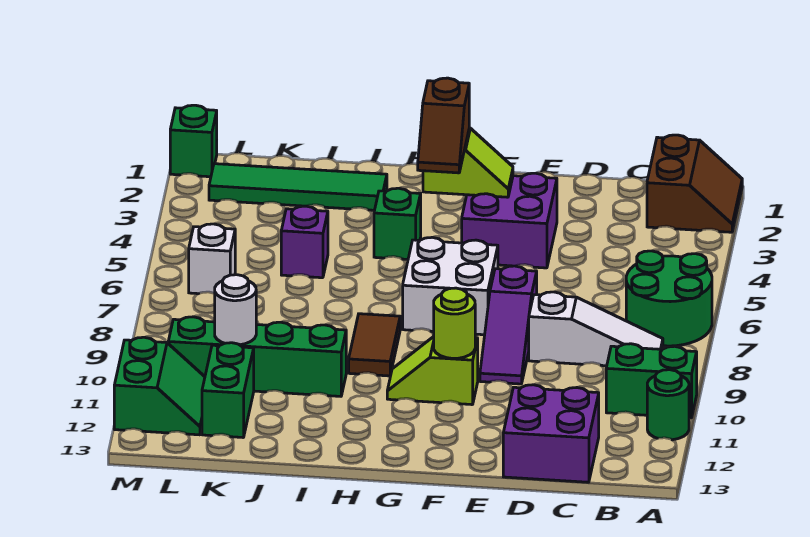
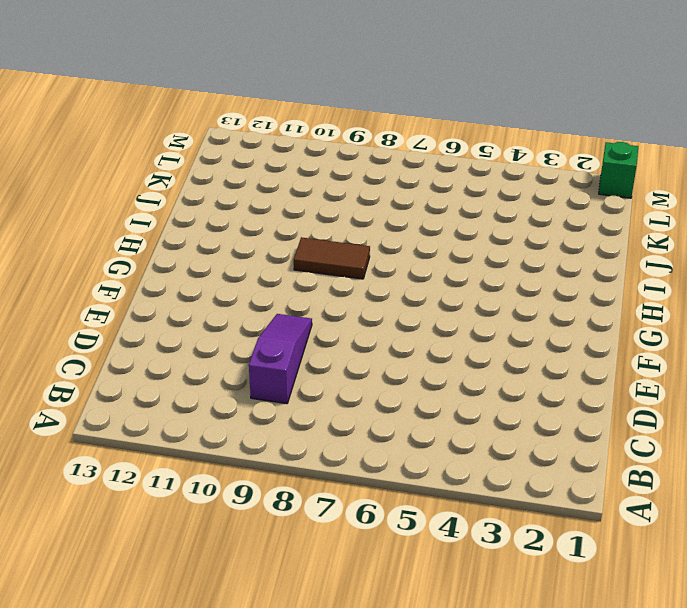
purple slope C9:E9 level 1 top C -> purple slope E7:E9 level 1 top 7
none -> brown slope A1:B2 level 1 top B
none -> green round brick A6:B7 level 1
none -> green brick A10:B10 level 1

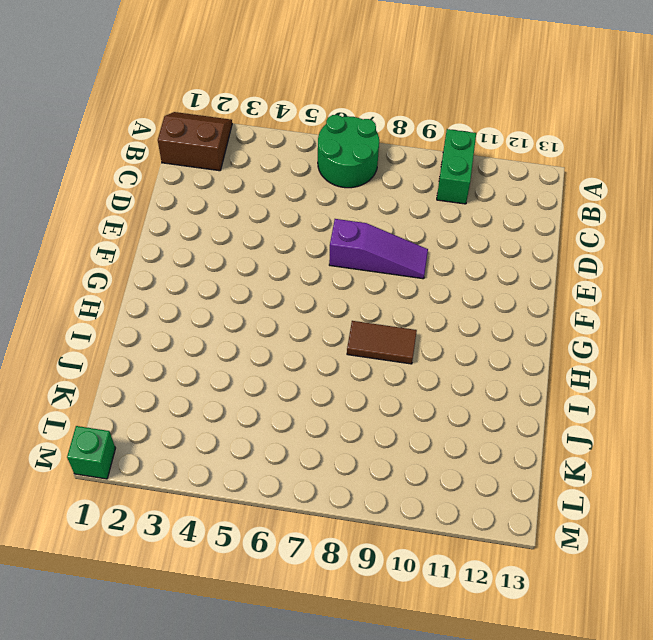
none -> green round brick A11 level 1
none -> white slope B8:D8 level 1 top D
none -> purple brick C12:D13 level 1

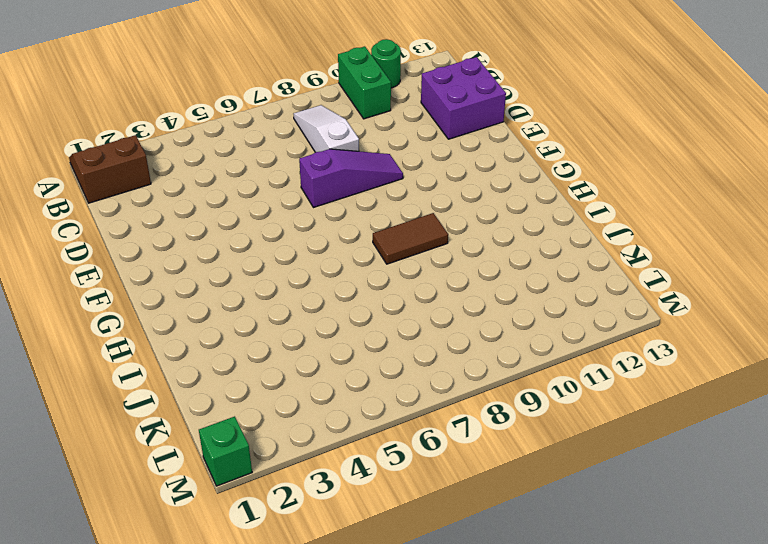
none -> green round brick A6:B7 level 1
none -> purple brick E3:F4 level 1
none -> white brick F6:G7 level 1

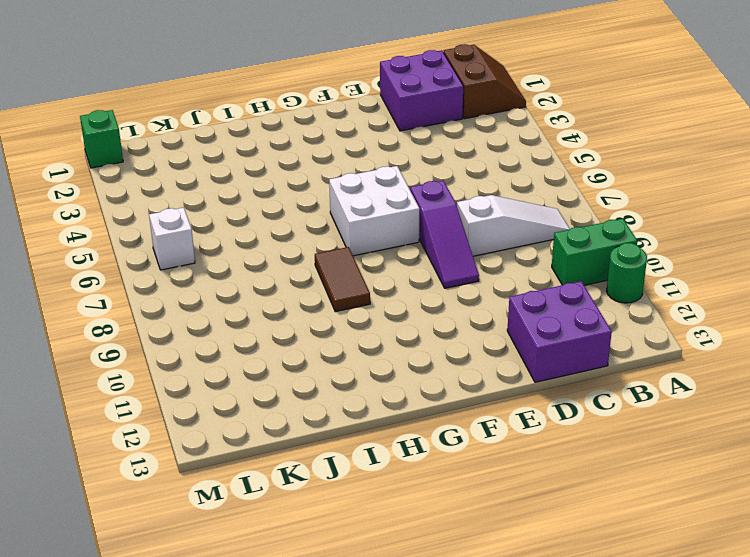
purple brick C1:D2 level 1 -> purple brick E3:F4 level 1
none -> green round brick A6:B7 level 1
none -> lime slope F10:G10 level 1 top F
none -> green brick H4 level 1

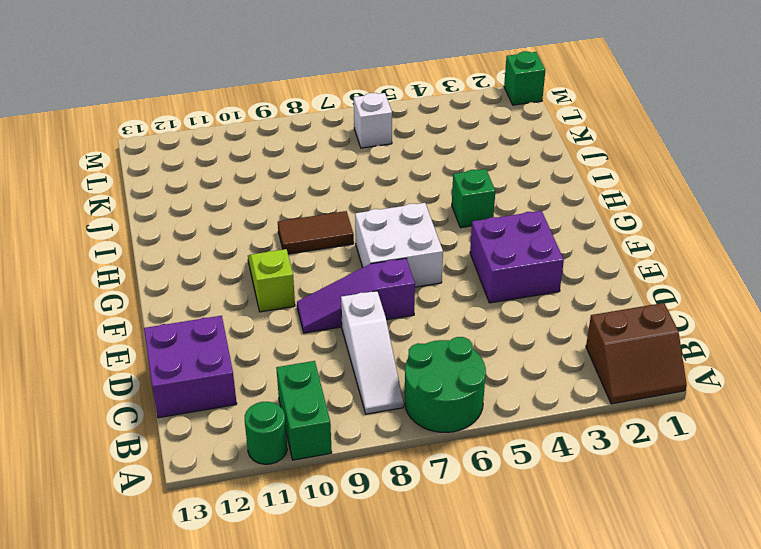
none -> green tile I2:L2 level 1
none -> green brick I10:L10 level 1
none -> purple brick J5 level 1

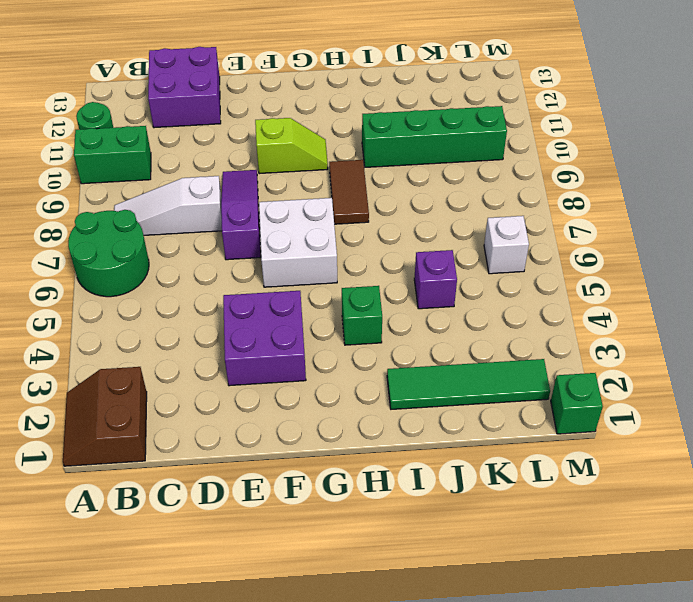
none -> green brick K11:K12 level 1
none -> green slope L11:M12 level 1 top M
none -> lime slope F3:G3 level 2 top G

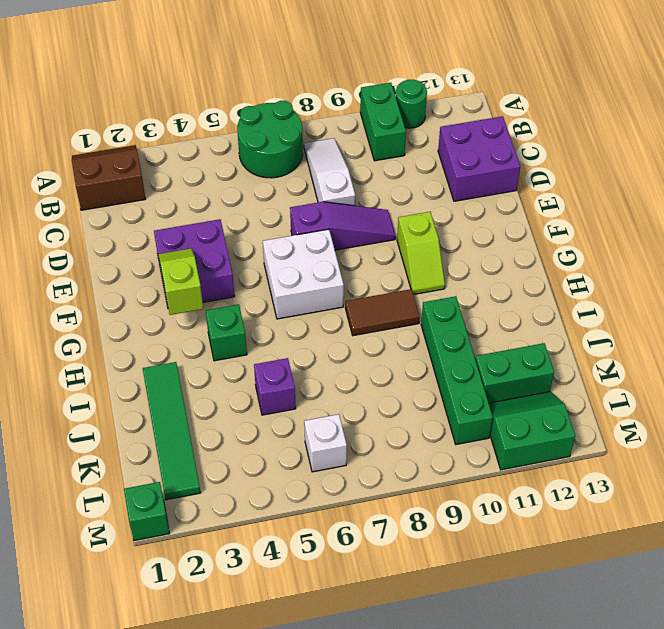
none -> lime round brick F10 level 2
none -> white round brick K10 level 2
none -> brown slope G3:G4 level 3 top 3

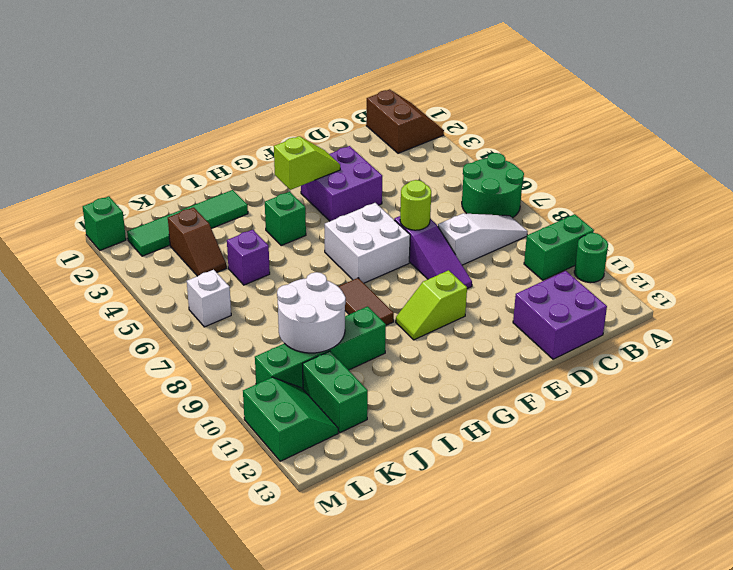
lime round brick E7 level 2 -> lime round brick F10 level 2
white round brick J9:K10 level 2 -> white round brick K10 level 2
brown slope K3:K4 level 1 top 3 -> brown slope G3:G4 level 3 top 3

